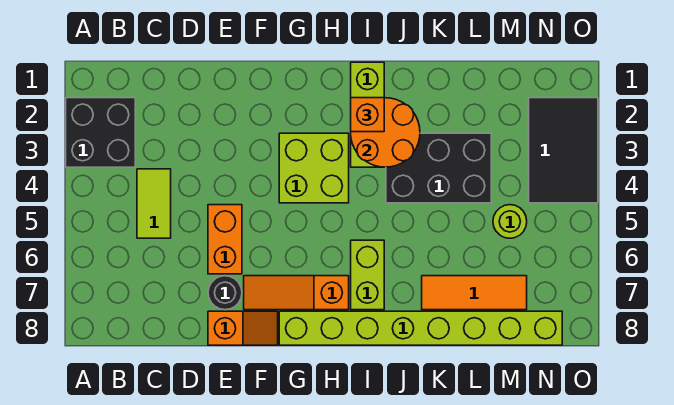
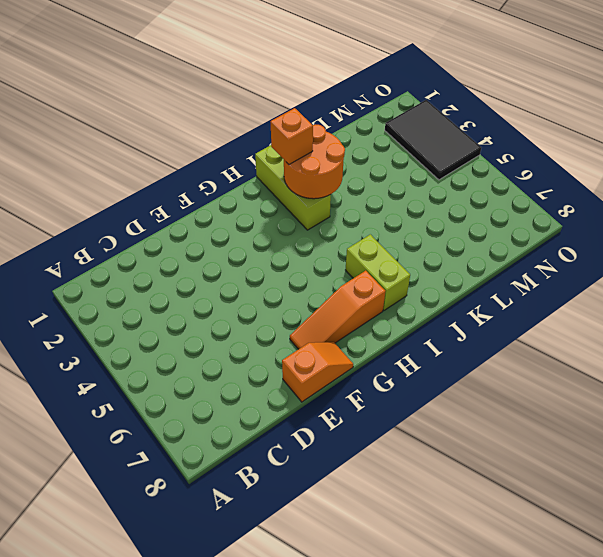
none -> black brick A2:B3 level 1
none -> lime tile C4:C5 level 1
none -> orange brick E5:E6 level 1

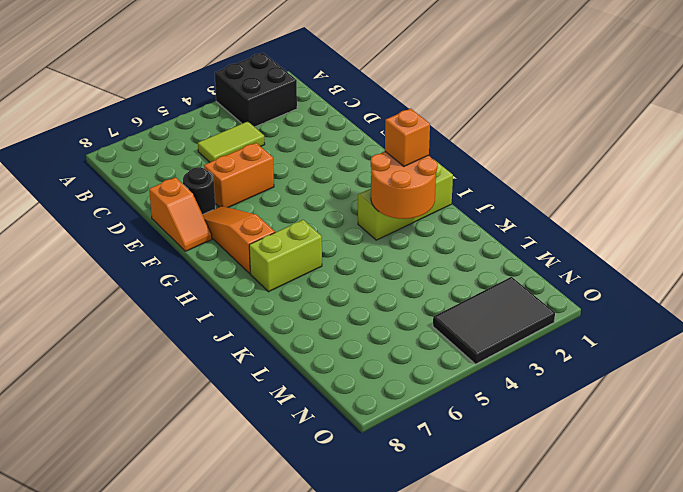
none -> lime brick G3:H4 level 1
none -> lime brick G8:N8 level 1
none -> black brick J3:L4 level 1

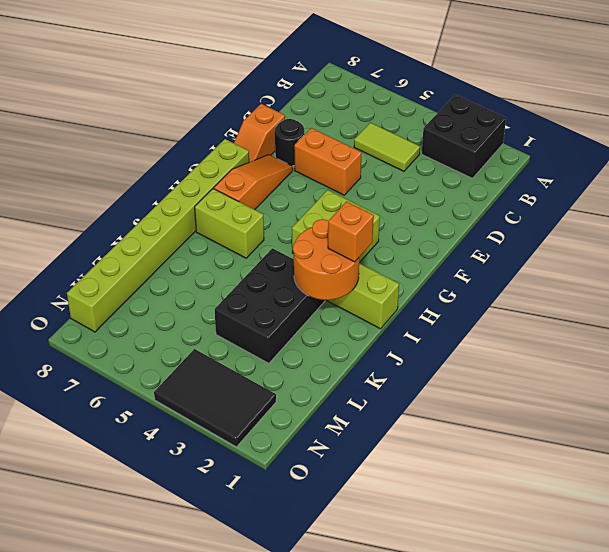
none -> orange tile K7:M7 level 1
none -> lime round brick M5 level 1

